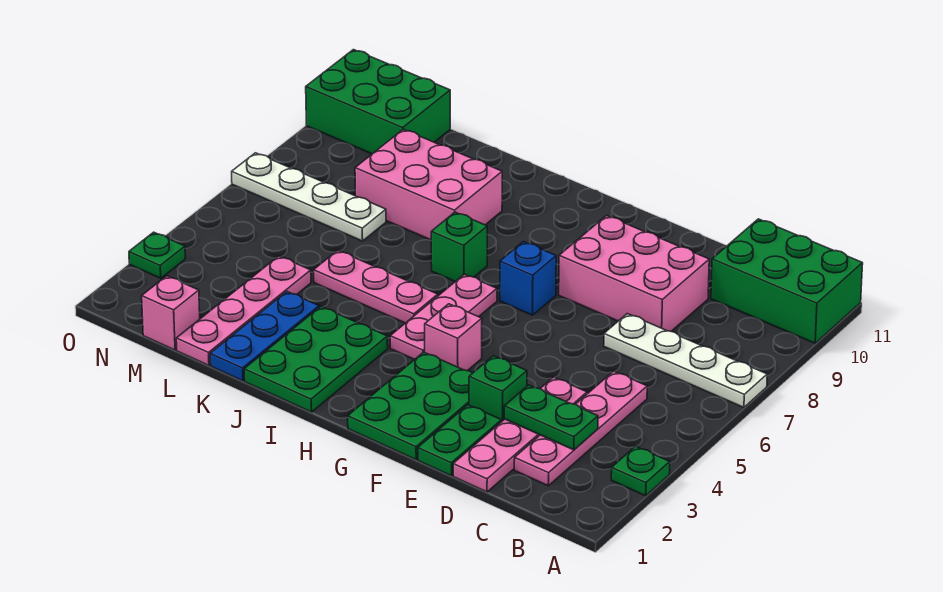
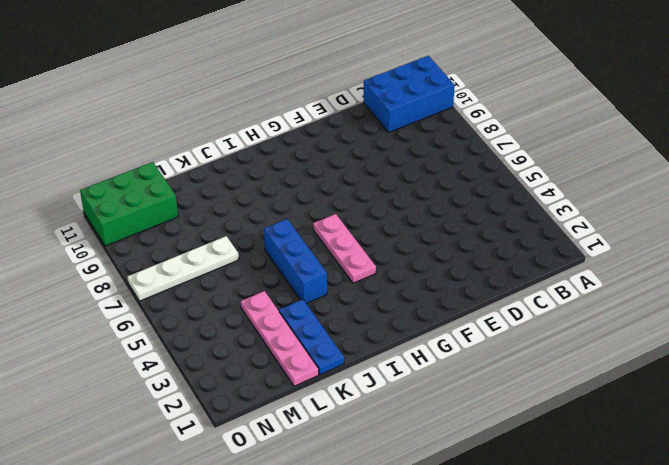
blue brick A10:C11 level 1 -> green brick A10:C11 level 1
blue brick J4:J6 level 1 -> pink plate I5:K5 level 1
none -> green plate A3 level 1
none -> white plate A7:D7 level 1
none -> pink plate C2:C5 level 1

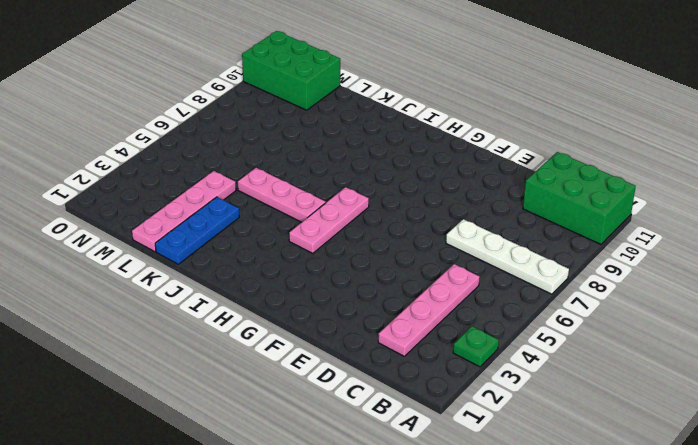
none -> pink plate D1:D4 level 1
none -> pink brick D8:F9 level 1
none -> green plate E1:E2 level 1

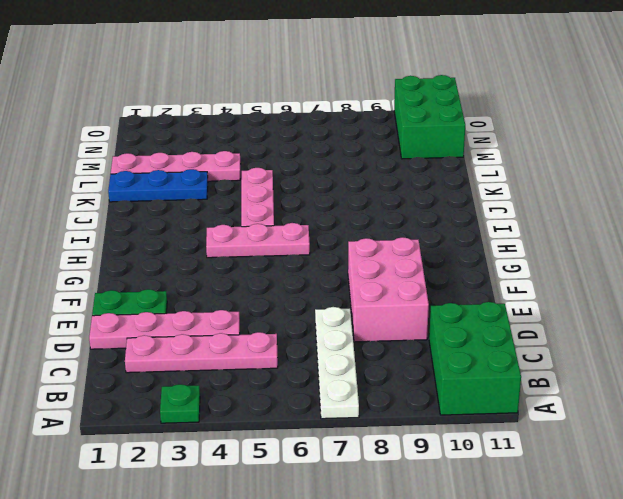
none -> green brick E3 level 1
none -> green plate F1:G3 level 1
none -> pink brick G4 level 1

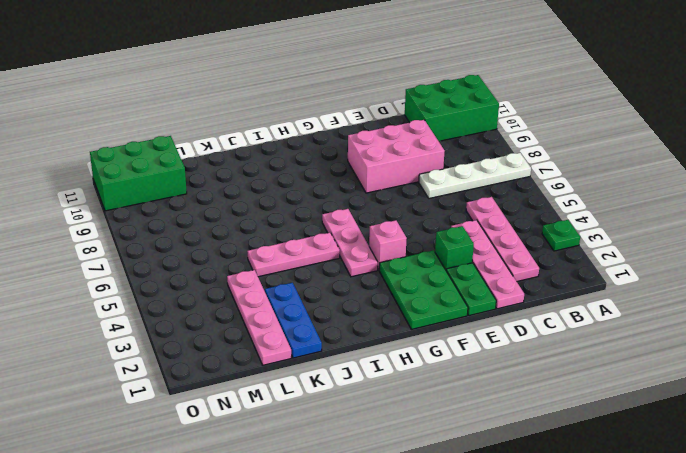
none -> blue brick G7 level 1
none -> green plate I1:J3 level 1
none -> green brick I7 level 1

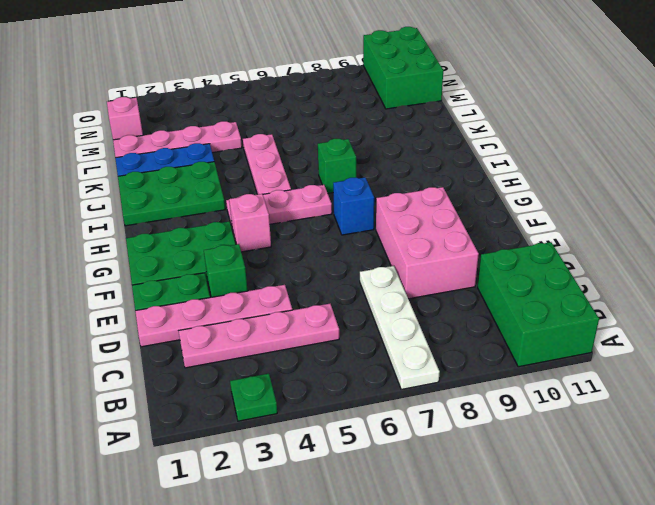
none -> pink brick J8:L9 level 1
none -> white plate L7:O7 level 1
none -> green plate O3 level 1

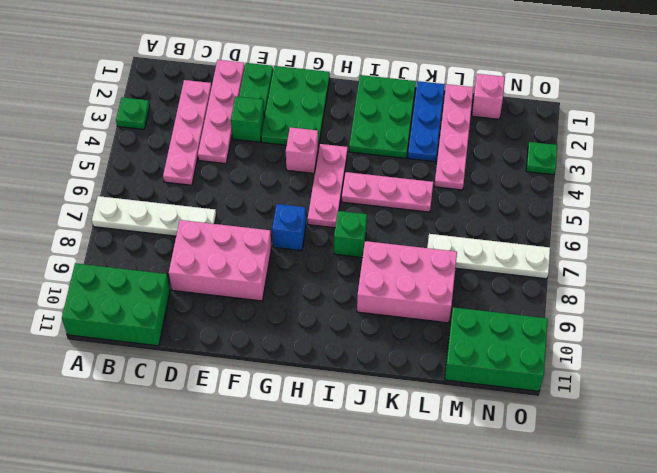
none -> green plate C3:D3 level 2

